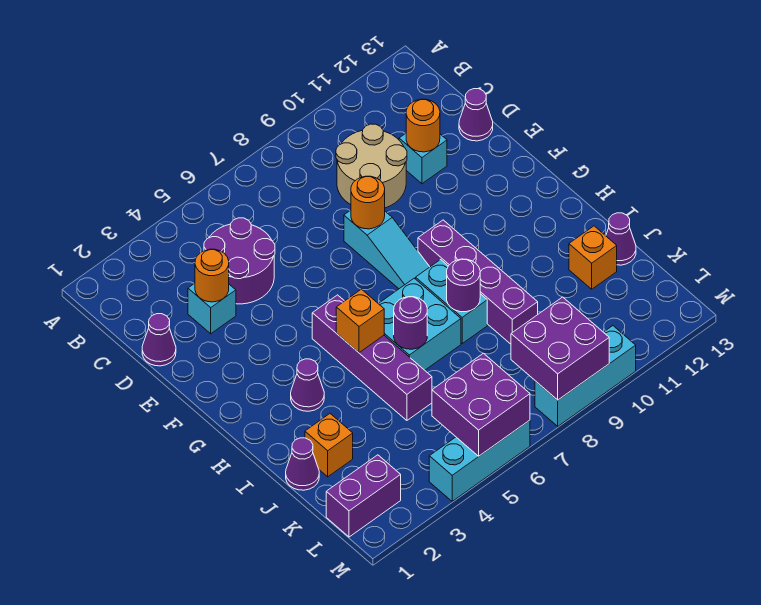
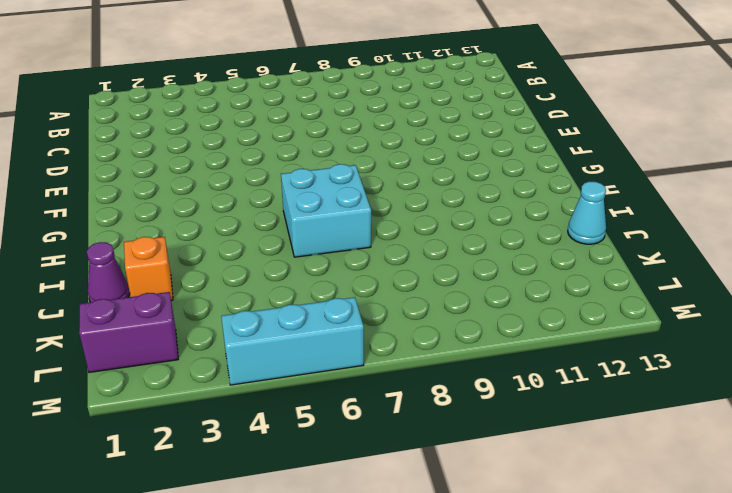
cyan cone J13 level 1 -> purple cone J13 level 1
none -> purple round brick C4:D5 level 1
none -> tan round brick C9:D10 level 1
none -> purple cone D1 level 1

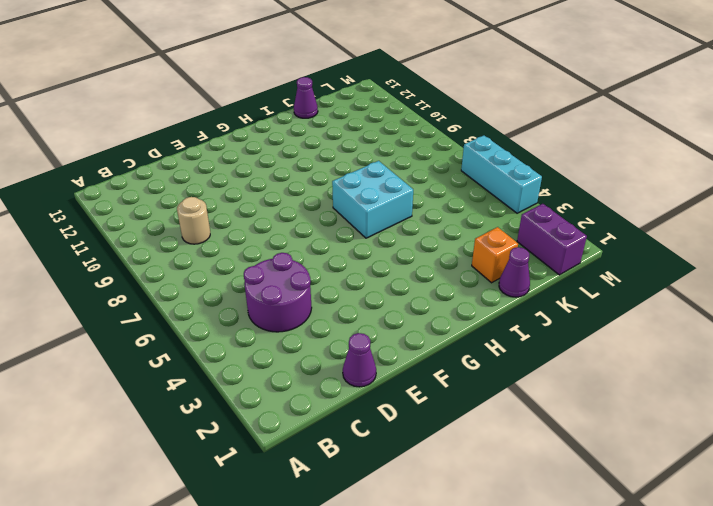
tan round brick C9 level 1 -> tan round brick C9:D10 level 1
none -> cyan brick D3 level 1
none -> cyan brick D11 level 1
none -> purple cone D13 level 1

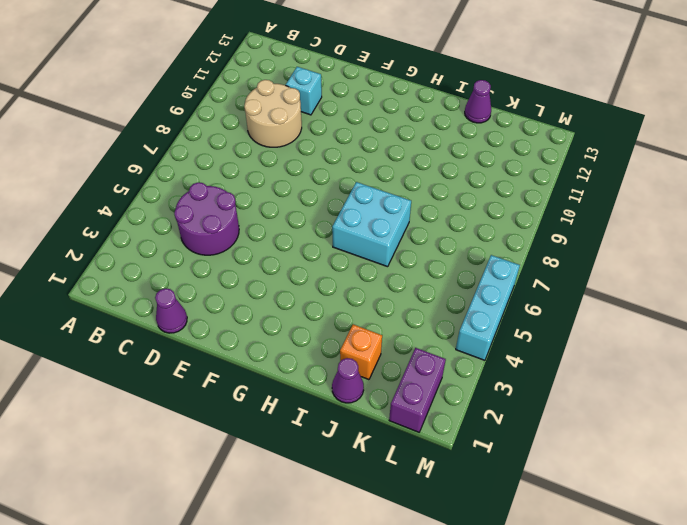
none -> cyan brick D3 level 1
none -> purple cone D13 level 1
none -> cyan slope E8:G8 level 1 top E

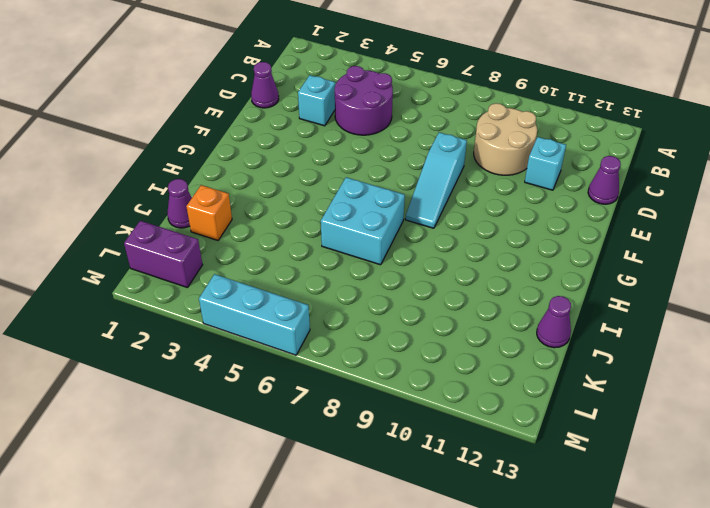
none -> purple brick G5:J5 level 1
none -> purple brick G9:J9 level 1
none -> purple cone H3 level 1

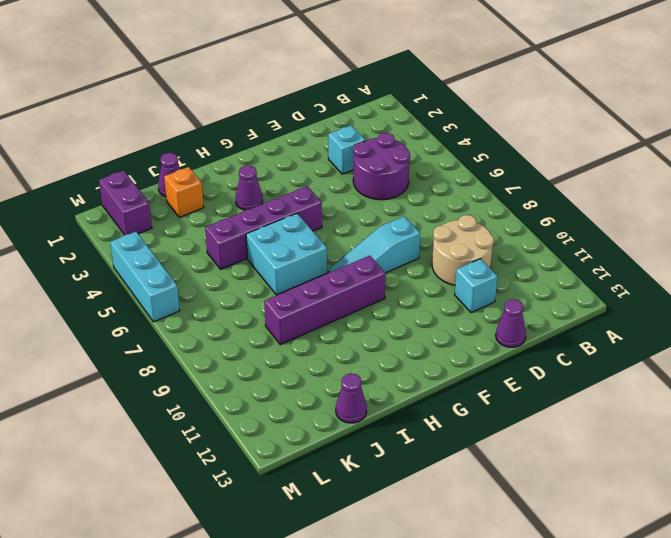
none -> purple cone D1 level 1
none -> cyan brick H8:I8 level 1
none -> orange brick J12 level 1

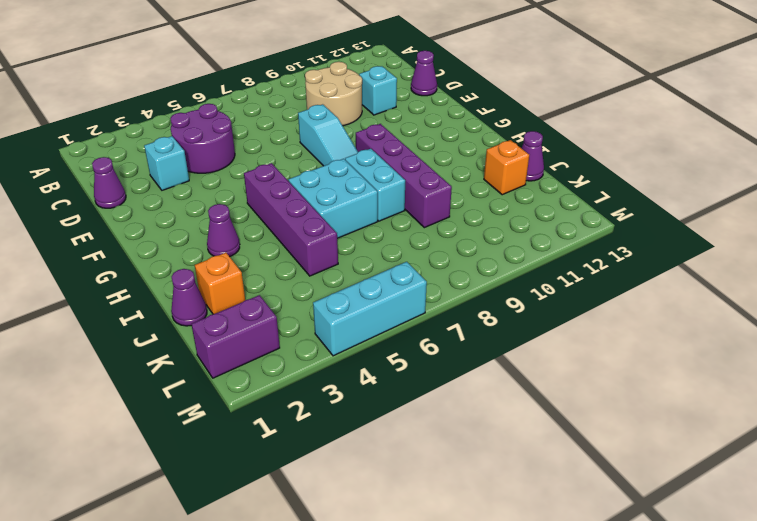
none -> cyan brick M8:M10 level 1
none -> orange round brick D3 level 2
none -> orange round brick D11 level 2

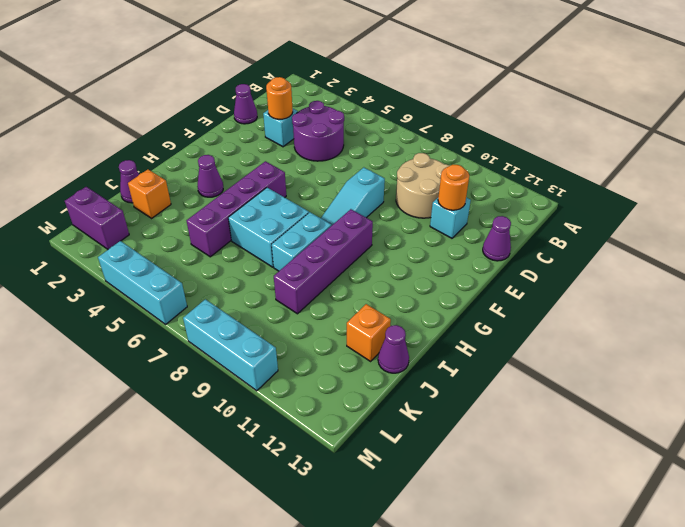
none -> orange round brick E8 level 2
none -> orange brick H5 level 2
none -> purple round brick I6 level 2

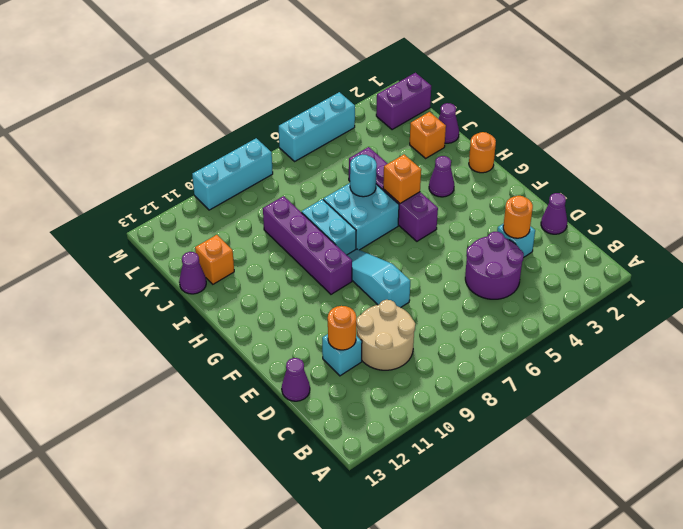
orange round brick H1 level 1 -> orange round brick E8 level 2
cyan round brick I6 level 2 -> purple round brick I6 level 2
none -> purple round brick I8 level 2
none -> purple brick L5:M6 level 2
none -> purple brick L8:M9 level 2

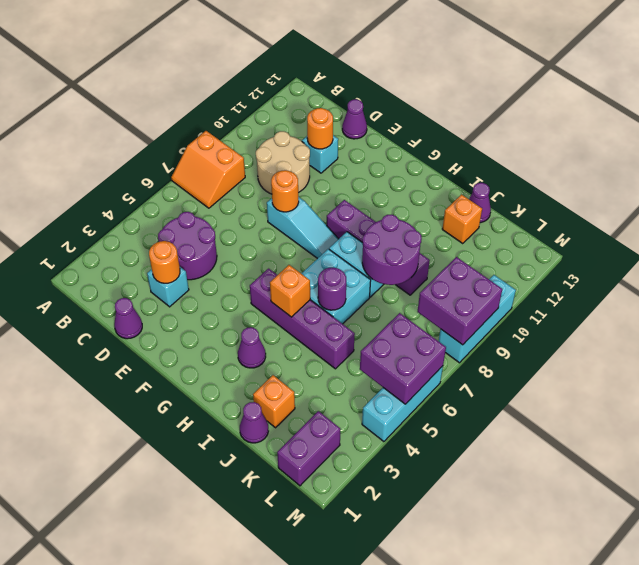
orange slope A7:B8 level 1 top 8 -> none
purple round brick I8:J9 level 2 -> purple round brick I8 level 2

